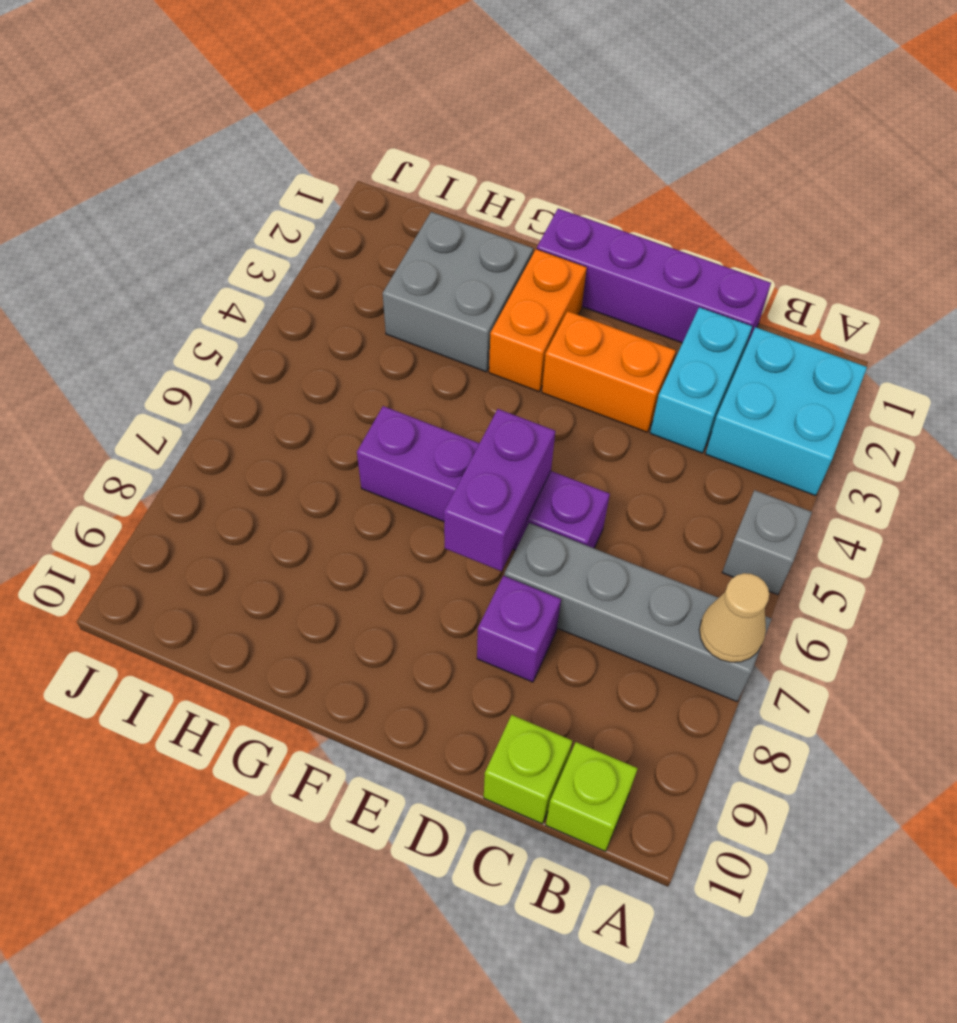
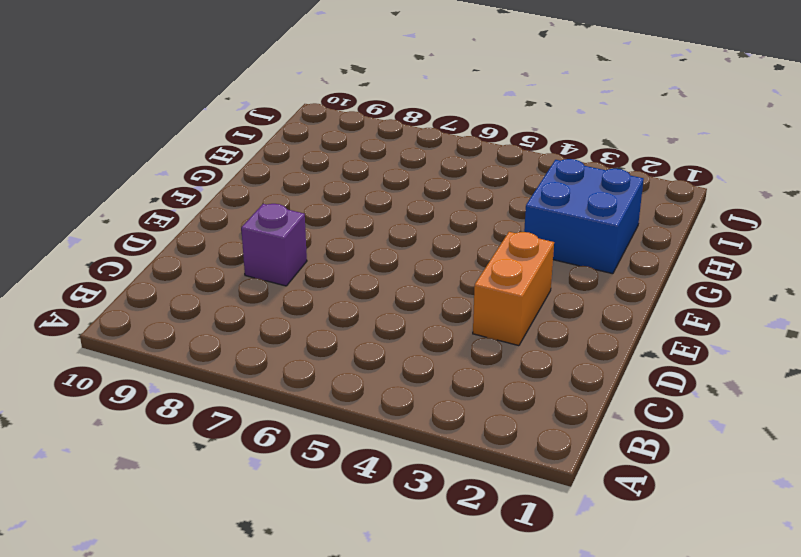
blue brick G2:H3 level 1 -> grey brick G2:H3 level 1
none -> cyan brick A2:B3 level 1
none -> grey brick A5 level 1
none -> grey brick A7:D7 level 1

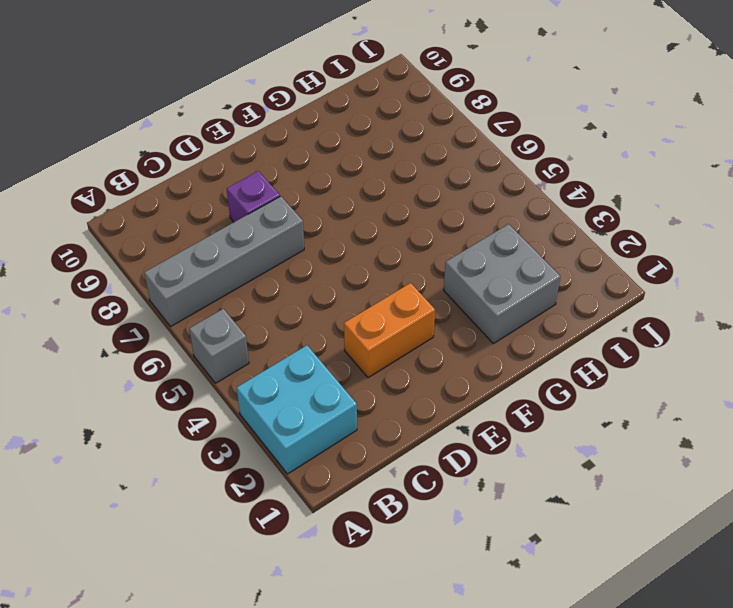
none -> lime brick B10 level 1
none -> purple brick C1:F1 level 1
none -> cyan brick C2:C3 level 1

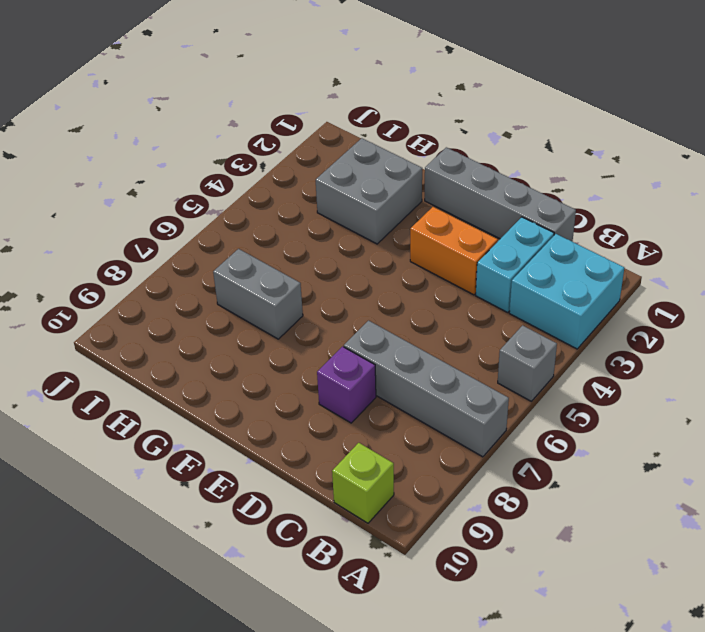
grey brick C1:F1 level 1 -> purple brick C1:F1 level 1
grey brick G7:H7 level 1 -> none
none -> lime brick C10 level 1
none -> purple brick D6:G6 level 1
none -> orange brick F2:F3 level 1

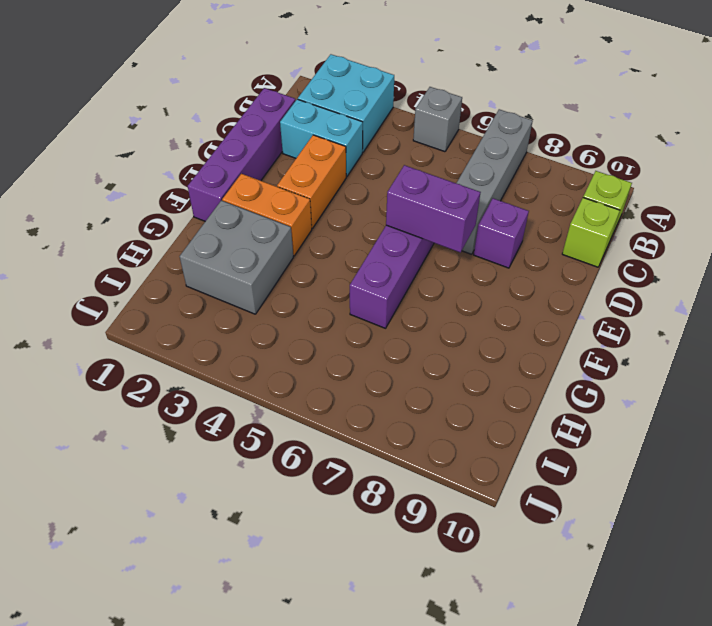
none -> tan cone A7 level 2

